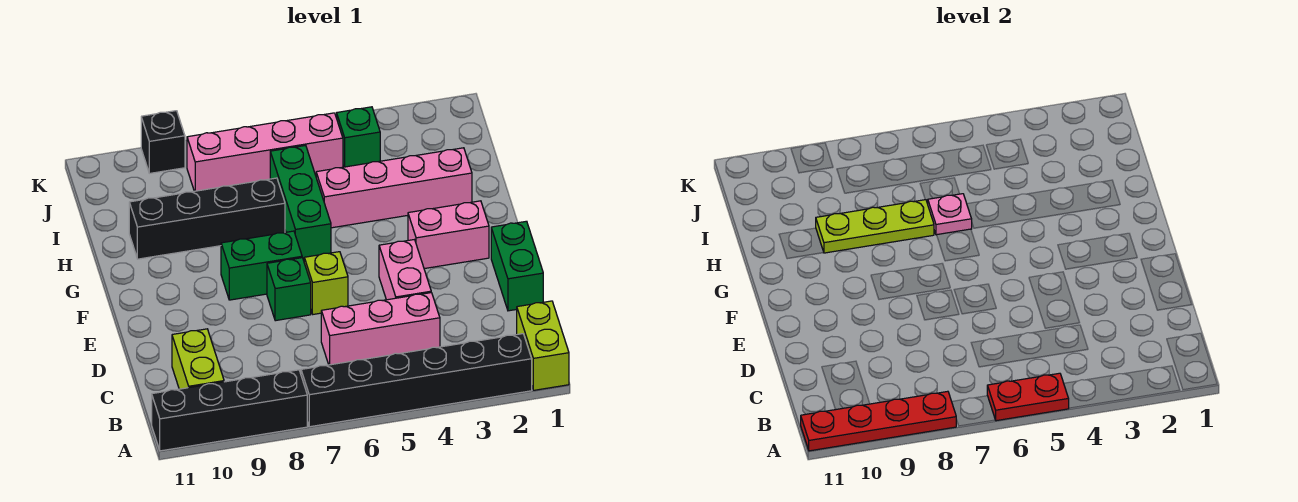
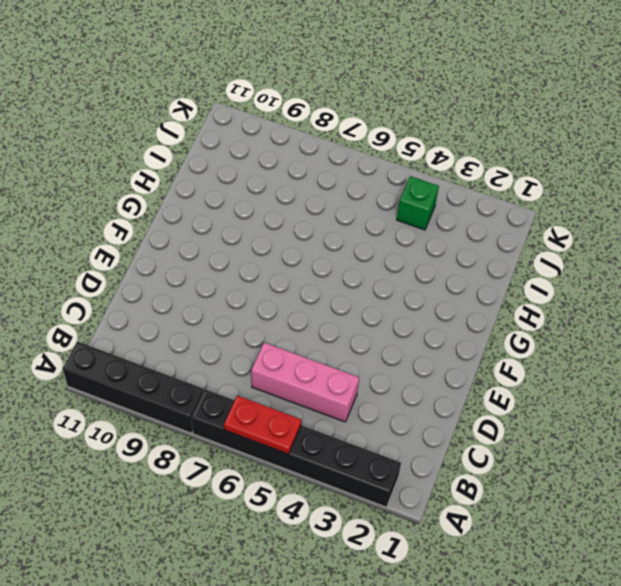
none -> lime brick A1:B1 level 1
none -> lime brick B10:C10 level 1
none -> green brick D1:E1 level 1

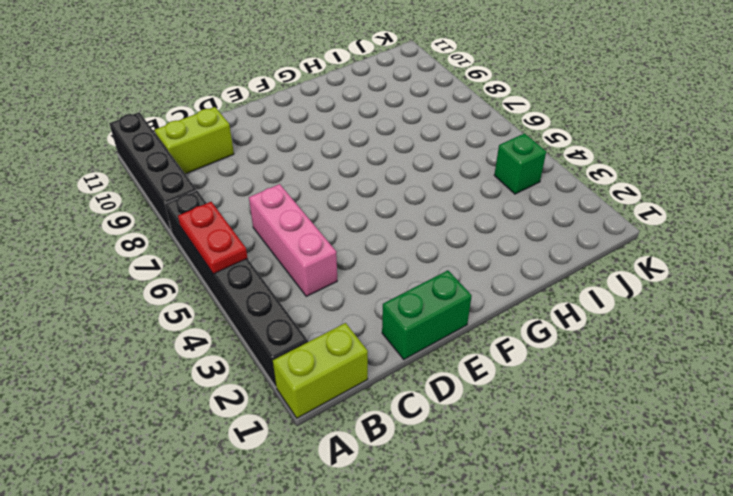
none -> pink brick D4:E4 level 1
none -> lime brick E6 level 1
none -> green brick E7 level 1

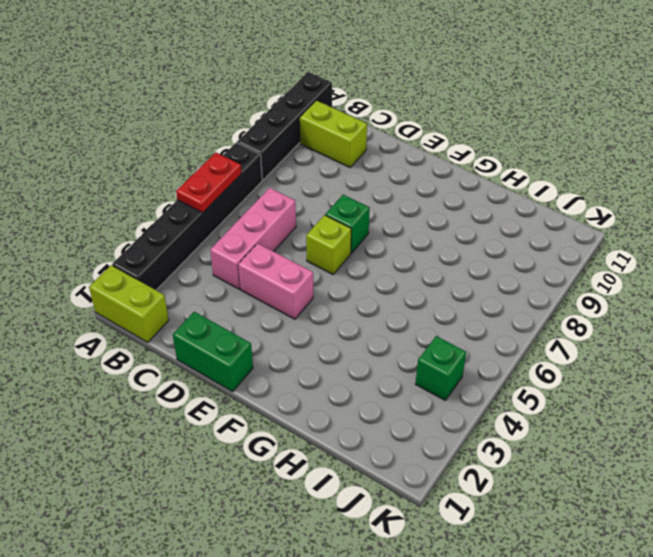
none -> pink brick F2:F3 level 1
none -> green brick F7:F8 level 1
none -> green brick G6:I6 level 1

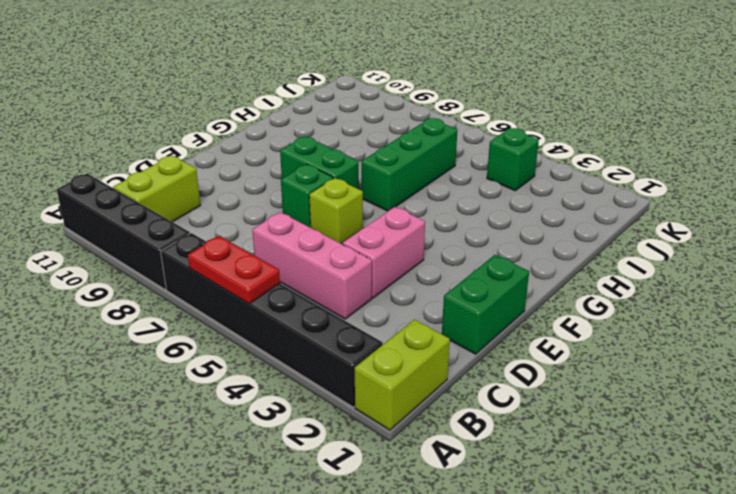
none -> pink brick F2:F3 level 1
none -> pink brick H2:H5 level 1
none -> black brick H7:H10 level 1

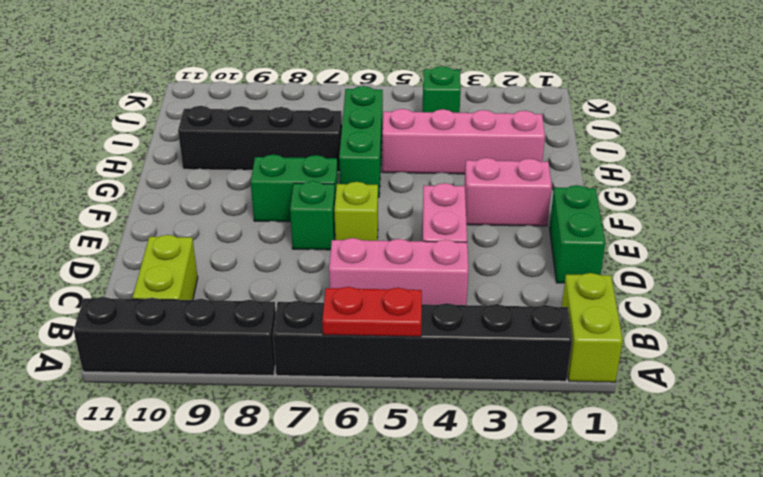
none -> pink brick J5:J8 level 1
none -> black brick K9 level 1
none -> red plate A8:A11 level 2

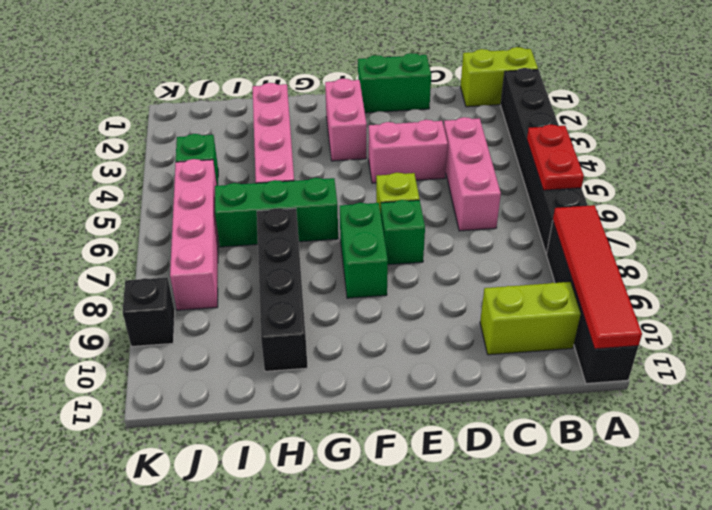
red tile A8:A11 level 2 -> red plate A8:A11 level 2
none -> pink plate H6 level 2
none -> lime plate H7:H9 level 2

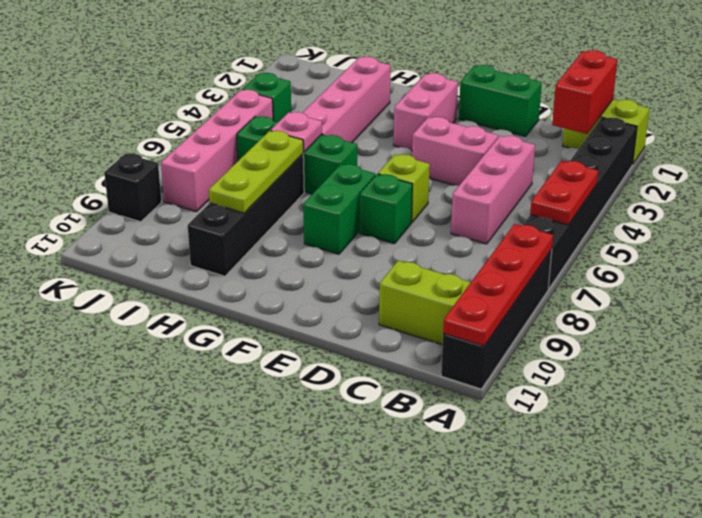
red brick B1:B2 level 2 -> none

